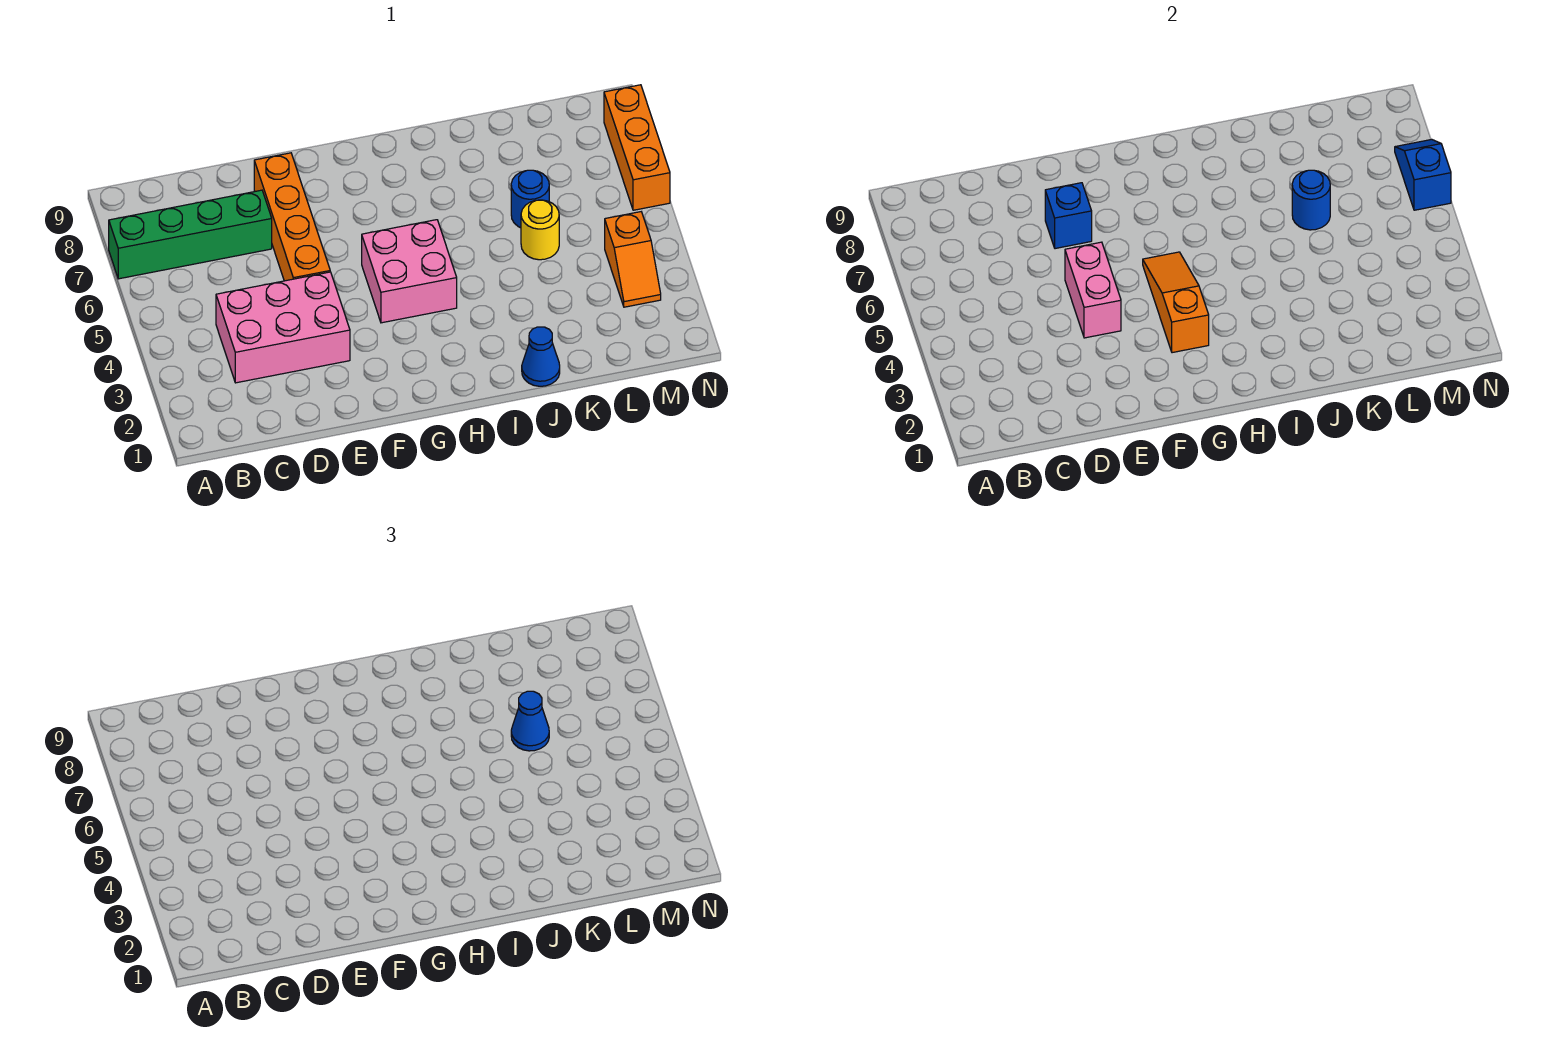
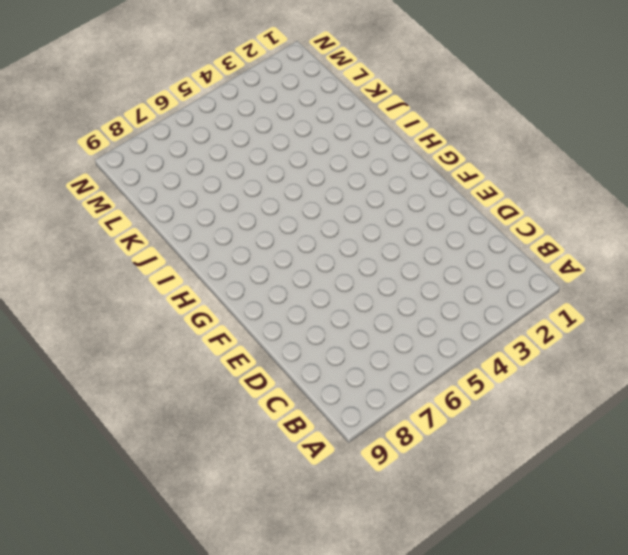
none -> green brick A7:D7 level 1
none -> pink brick C3:E4 level 1
none -> orange brick E5:E8 level 1

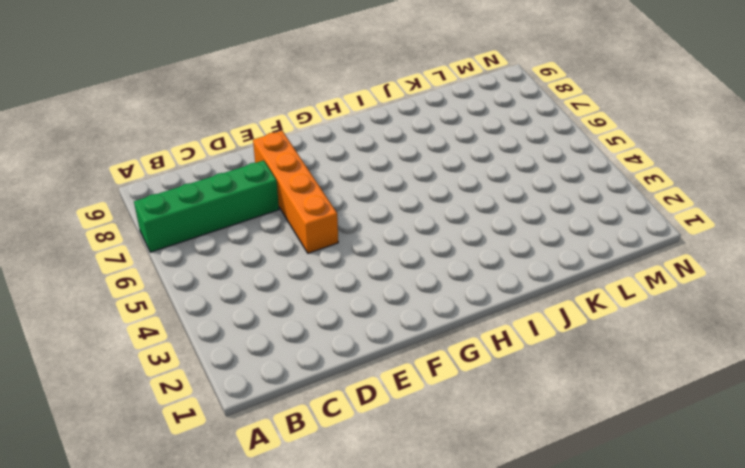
none -> pink brick C3:E4 level 1
none -> pink brick G4:H5 level 1
none -> blue cone J1 level 1

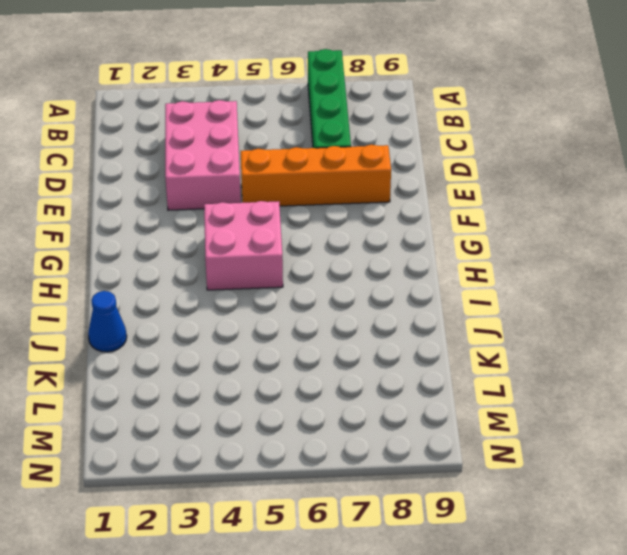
none -> yellow round brick K5 level 1
none -> blue round brick K6 level 1
none -> orange slope M3:M4 level 1 top 4

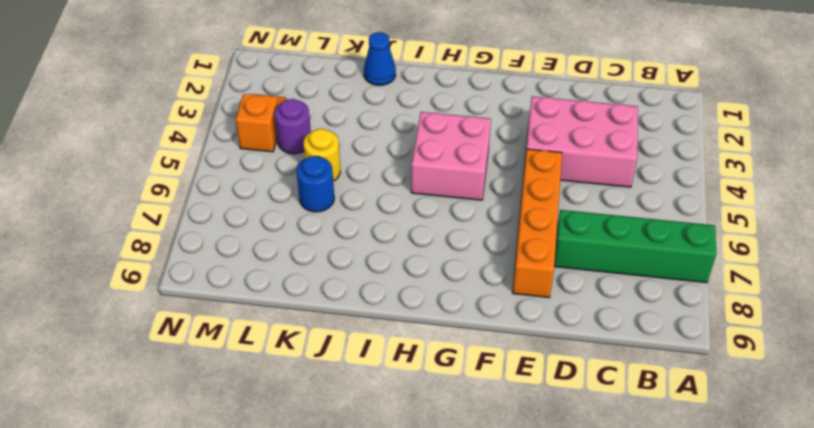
purple round brick L4 level 1 -> none
none -> orange brick N6:N8 level 1
none -> pink brick E4:E5 level 2
none -> blue brick E7 level 2

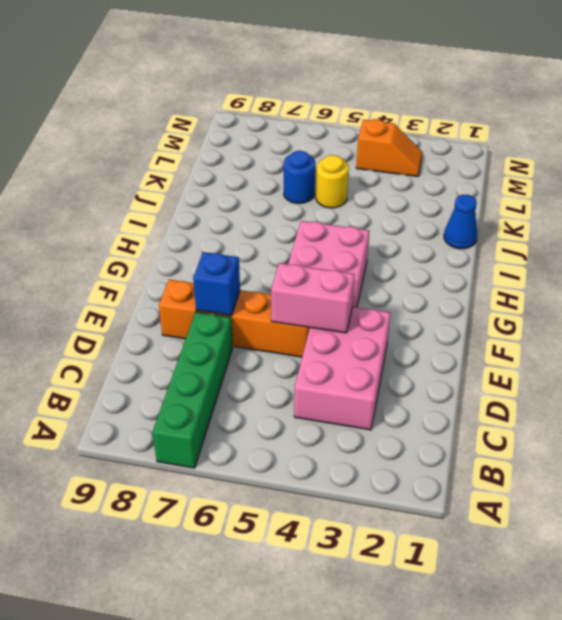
none -> orange brick N6:N8 level 1
none -> orange slope G3:G5 level 2 top 3
none -> blue round brick K6 level 2

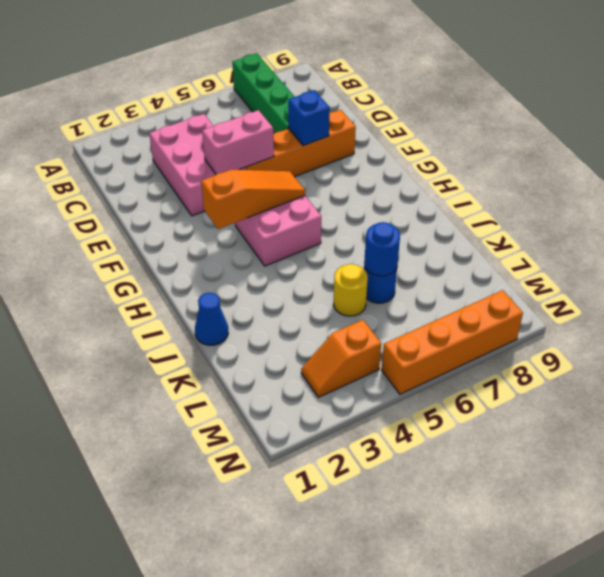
orange brick N5:N8 level 1 -> orange brick N6:N8 level 1
none -> blue slope N6:N7 level 2 top 6
none -> blue cone K6 level 3

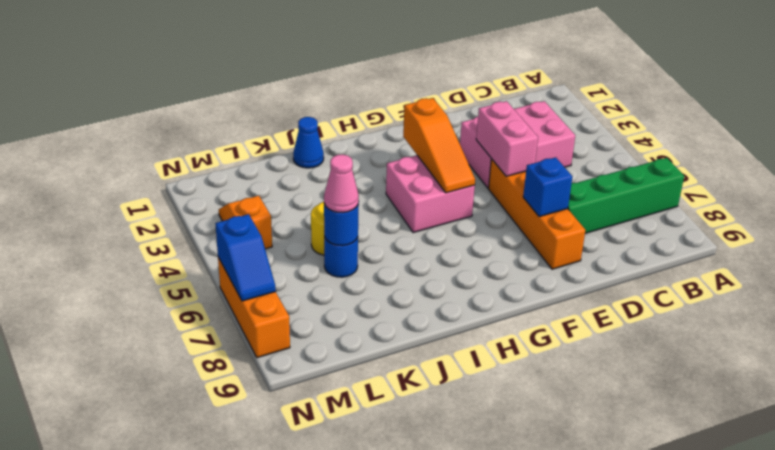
pink cone K6 level 3 -> blue cone K6 level 3

